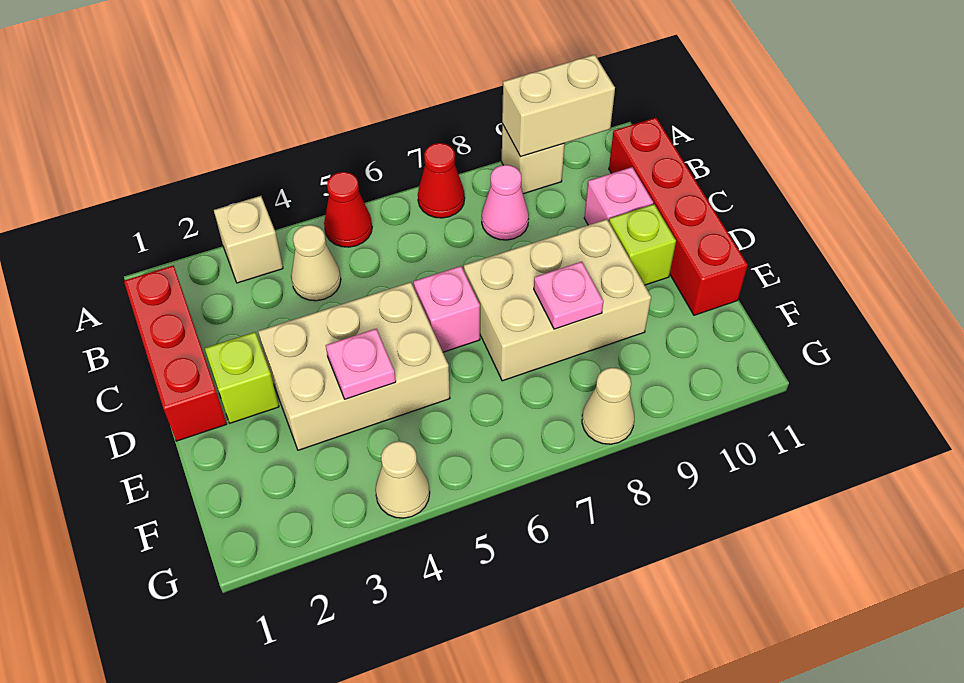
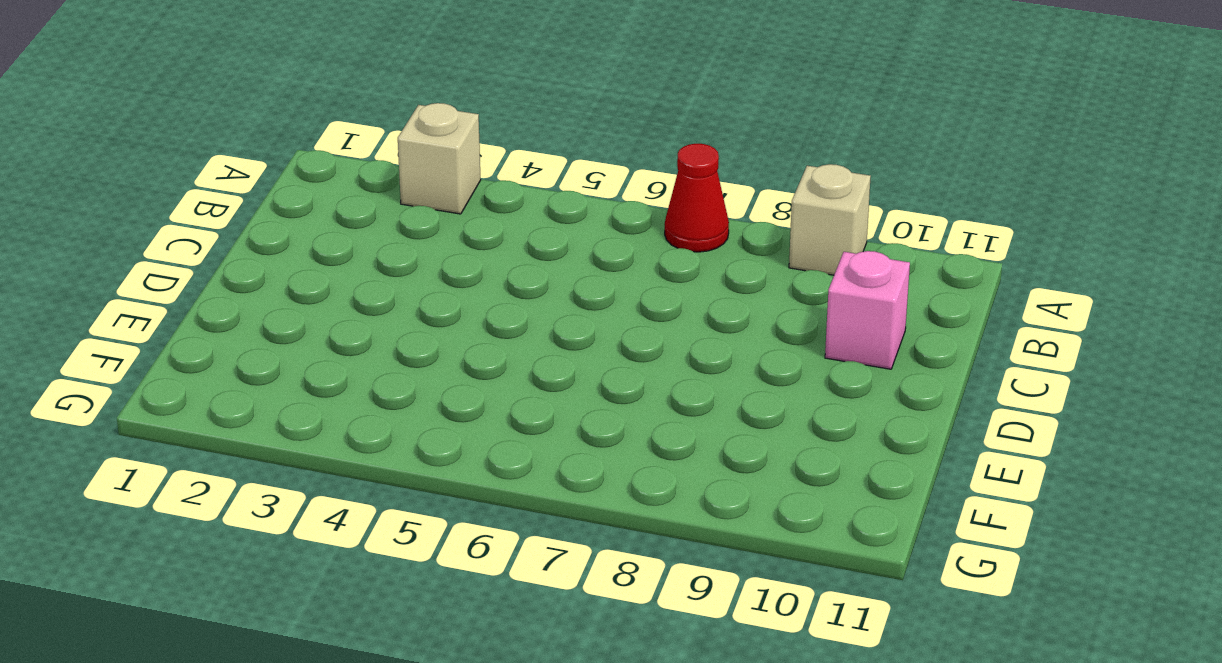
none -> red cone A5 level 1
none -> red brick B1:D1 level 1
none -> tan cone B4 level 1

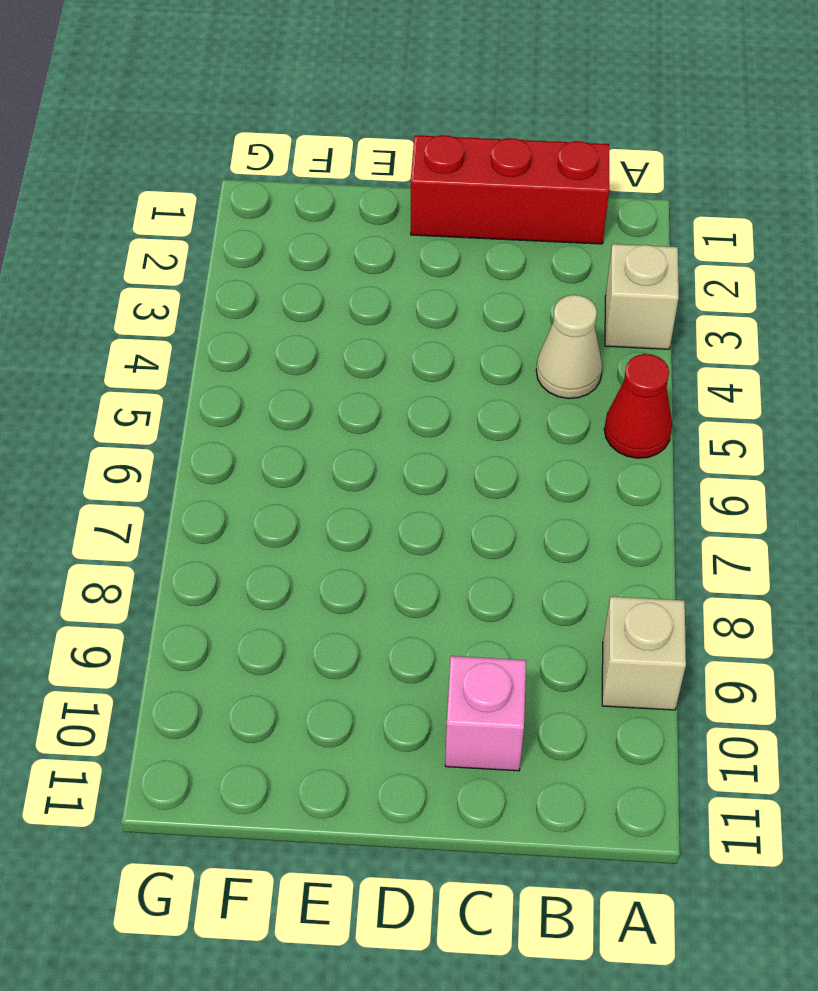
none -> red cone A7 level 1
none -> pink cone B8 level 1
none -> red brick B11:E11 level 1

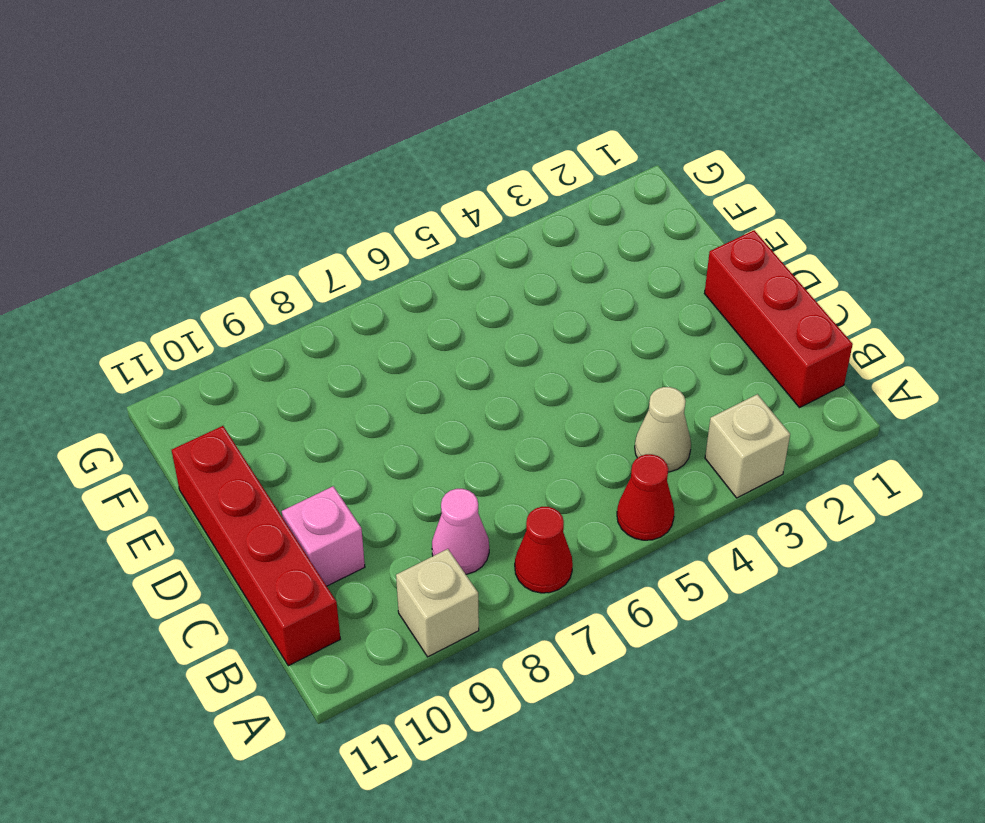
none -> lime brick D2 level 1
none -> tan brick D3:E5 level 1
none -> pink brick D6 level 1

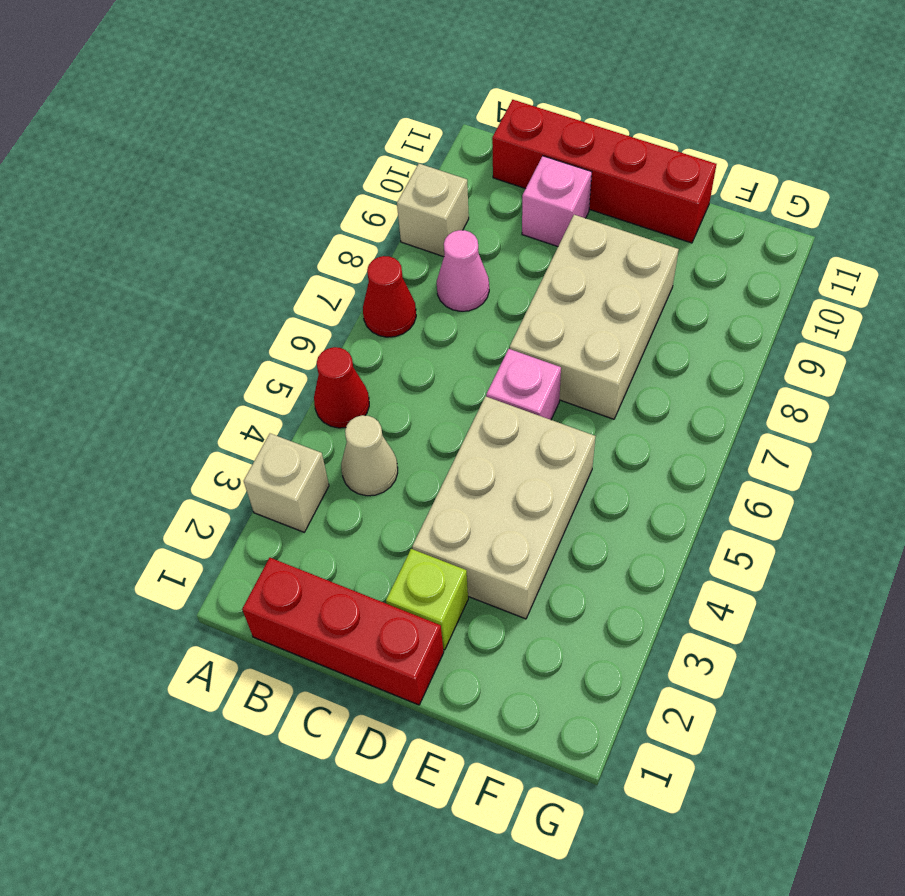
none -> lime brick D10 level 1
none -> tan cone G4 level 1
none -> tan cone G8 level 1

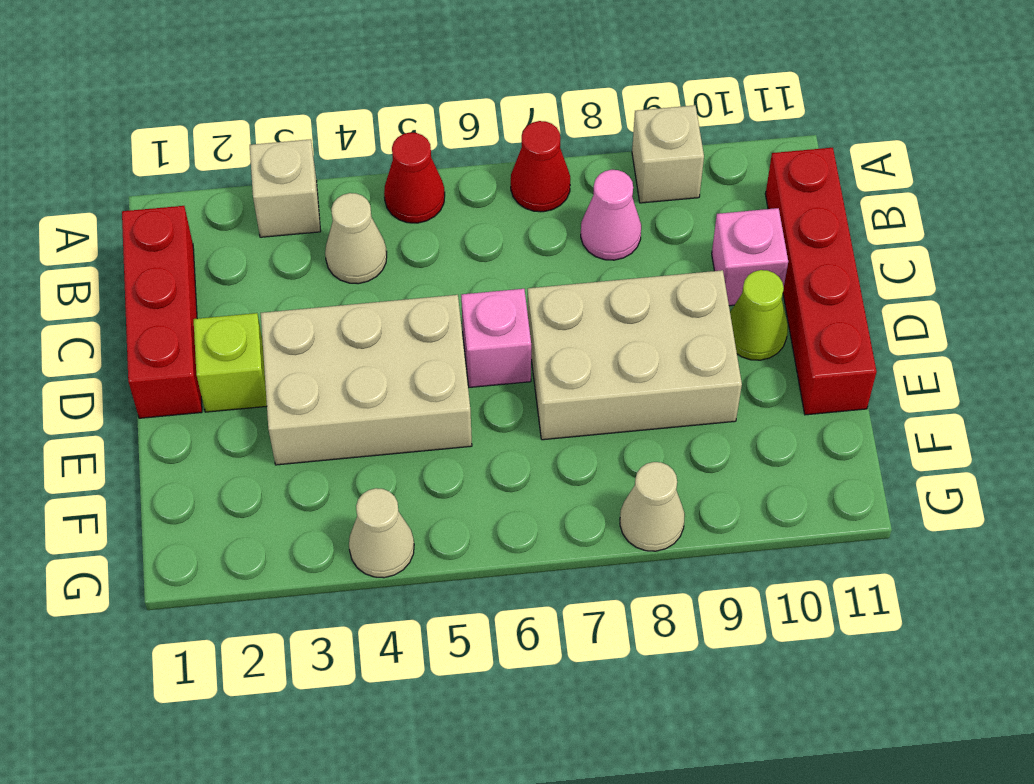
lime cone D10 level 1 -> lime brick D10 level 1
none -> tan brick A9:A10 level 2
none -> pink plate E4 level 2
none -> pink plate E8 level 2

